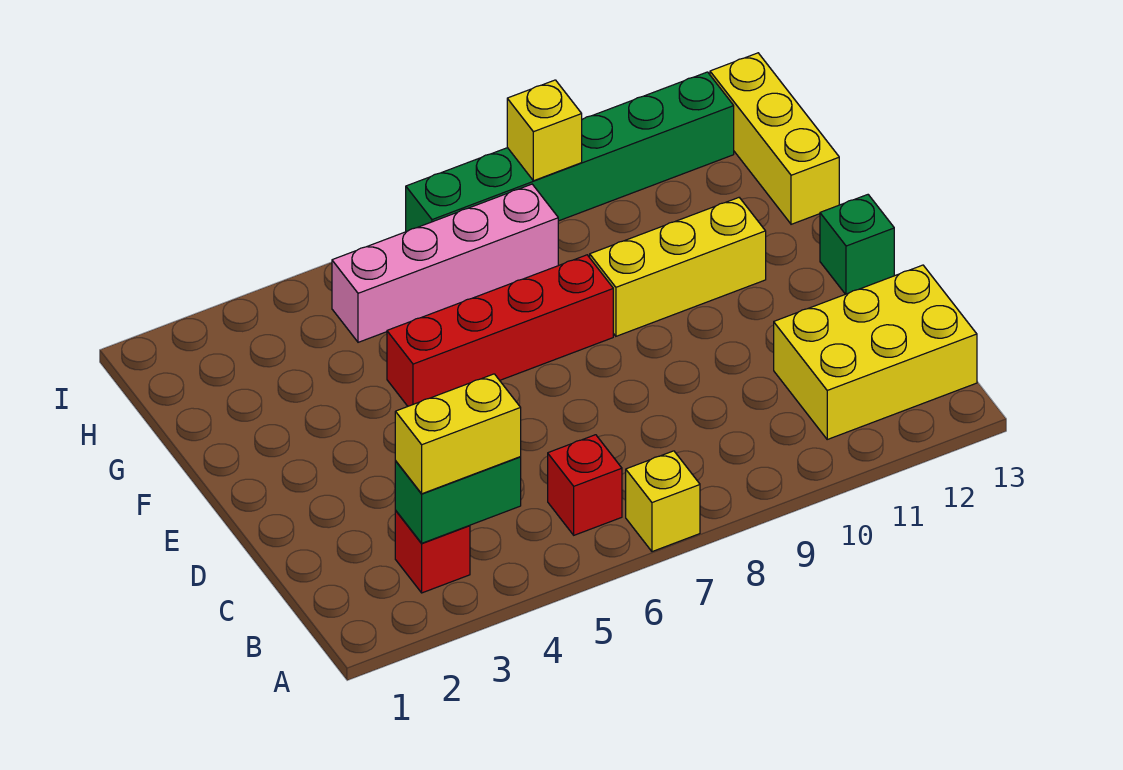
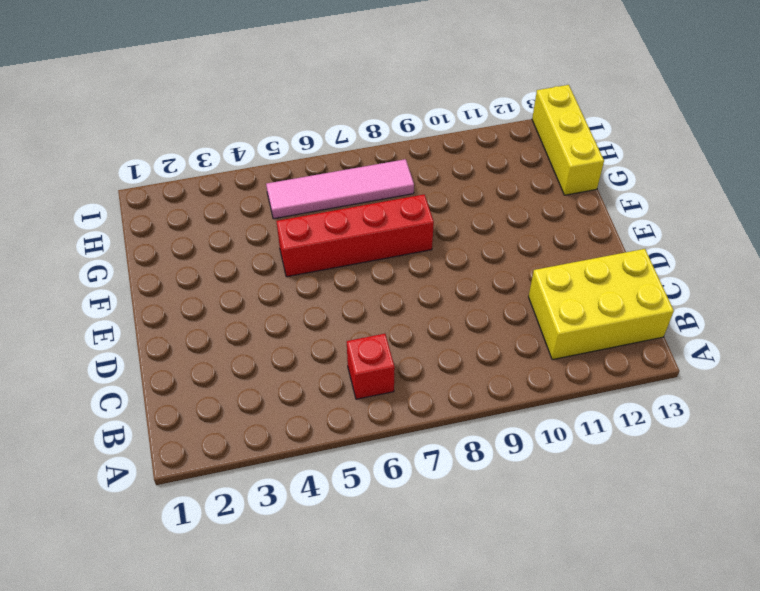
pink tile H5:H8 level 1 -> pink brick H5:H8 level 1
none -> yellow brick A7 level 1
none -> red brick B3 level 1
none -> green brick E13 level 1

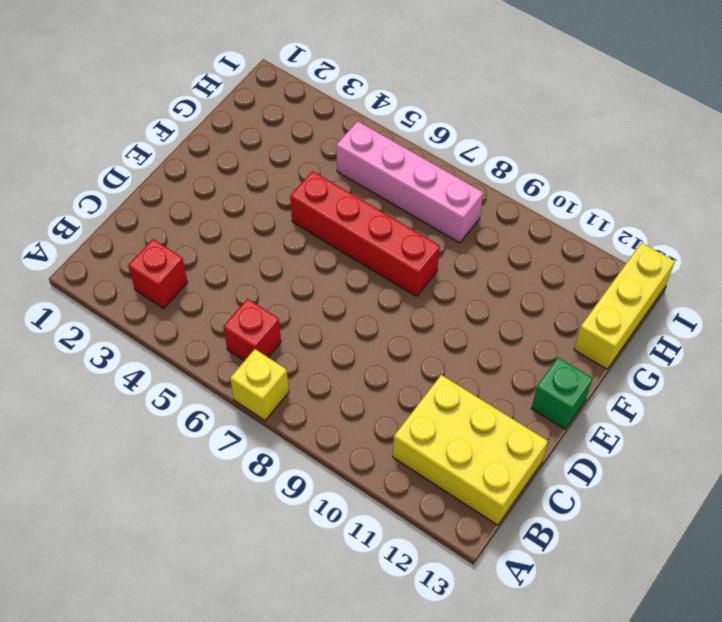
none -> yellow brick F9:F11 level 1
none -> green brick I7:I12 level 1
none -> green brick B3:B4 level 2

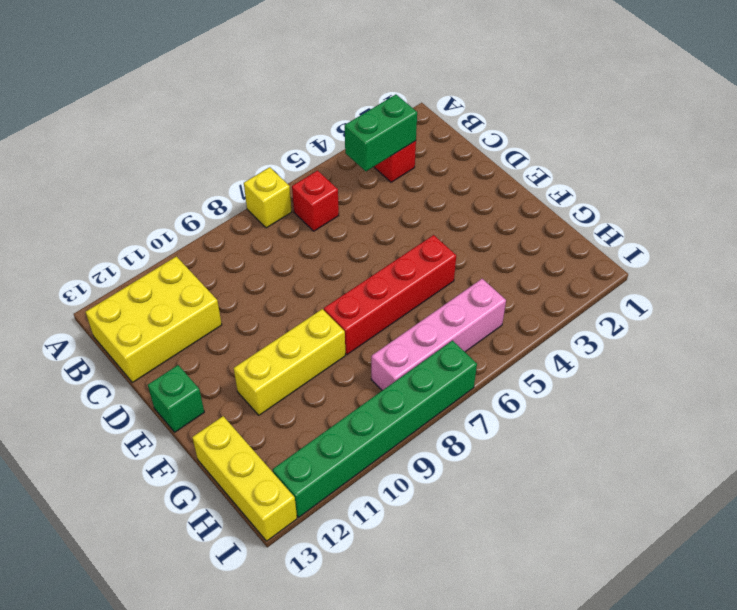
none -> yellow brick I9 level 2
none -> yellow brick B3:B4 level 3

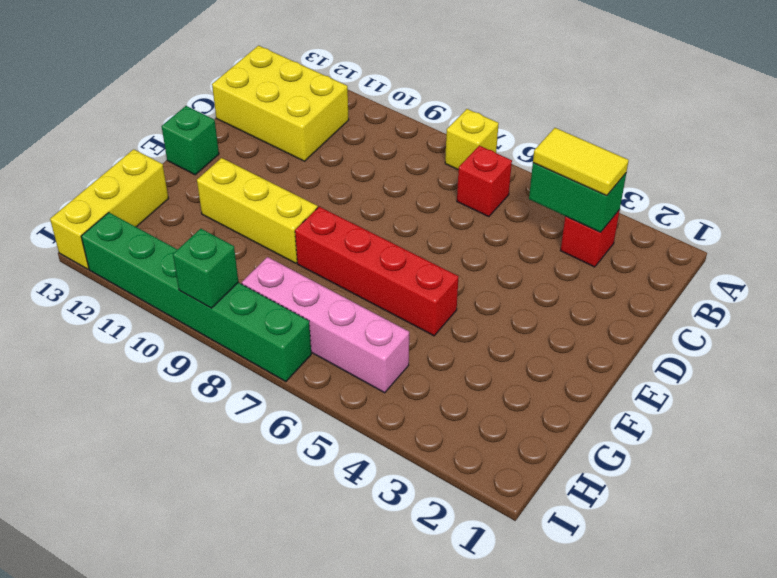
yellow tile B3:B4 level 3 -> yellow brick B3:B4 level 3
green brick I9 level 2 -> yellow brick I9 level 2

